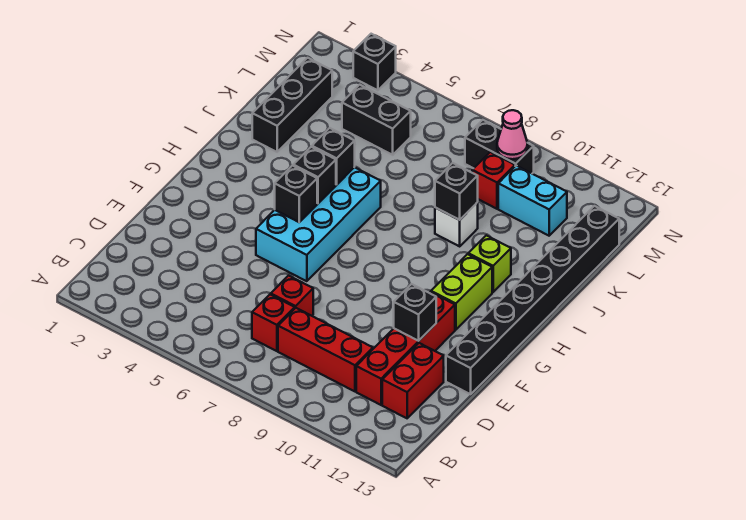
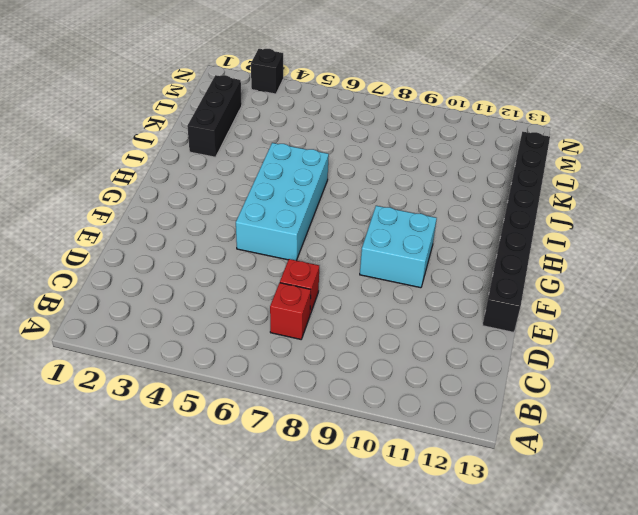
cyan brick F9:G10 level 1 -> none
none -> red brick C8:C10 level 1
none -> red brick C11:F11 level 1
none -> red brick C12:D12 level 1

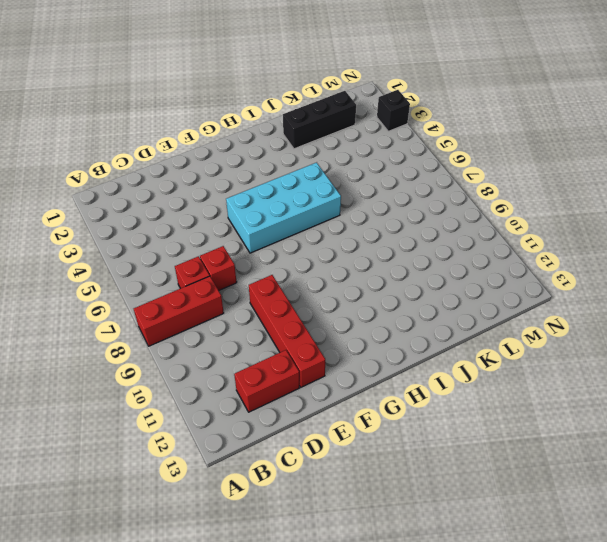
red brick A8:C8 level 1 -> red brick C8:C10 level 1
red brick E9:E12 level 1 -> red brick C11:F11 level 1
none -> black brick E13:L13 level 1
none -> lime brick G11:H11 level 1
none -> lime brick I11 level 1

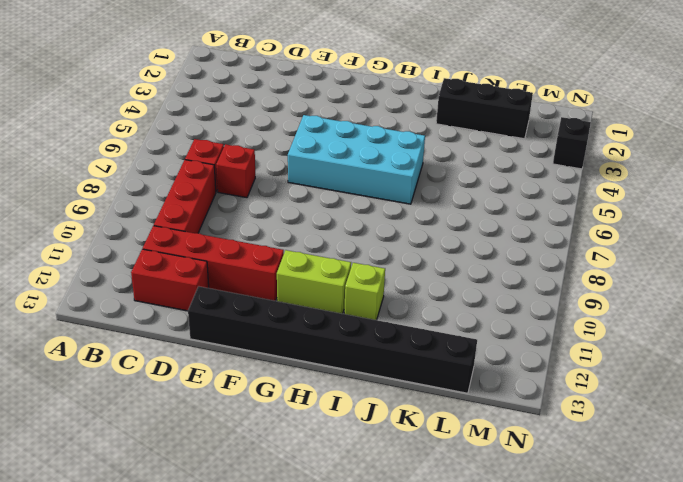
none -> white brick J9 level 1
none -> black brick L4:L5 level 1
none -> red brick L9 level 1

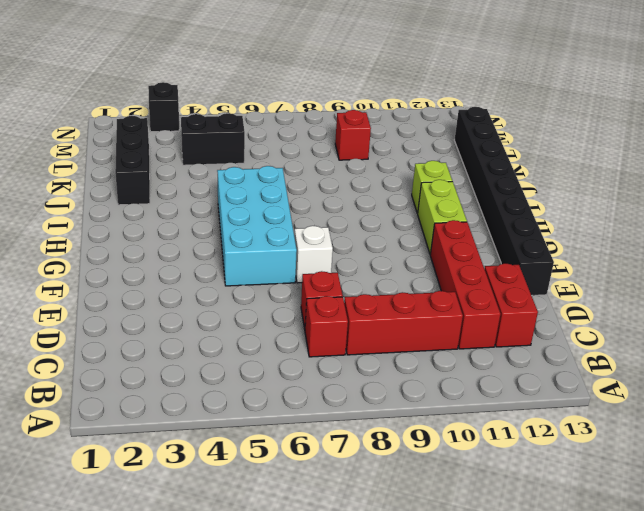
white brick F7 level 1 -> white brick J9 level 1
none -> cyan brick L10:L11 level 1
none -> black brick M8:M9 level 1
none -> black brick E11 level 2

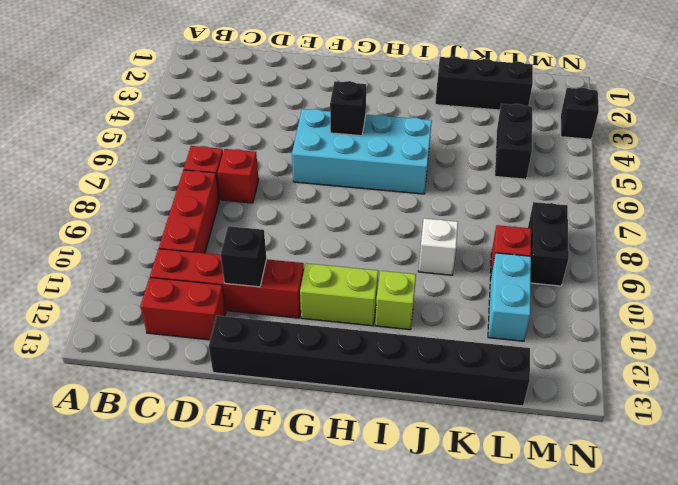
none -> black brick H5 level 2
none -> black brick I5 level 2
none -> black brick J9 level 2

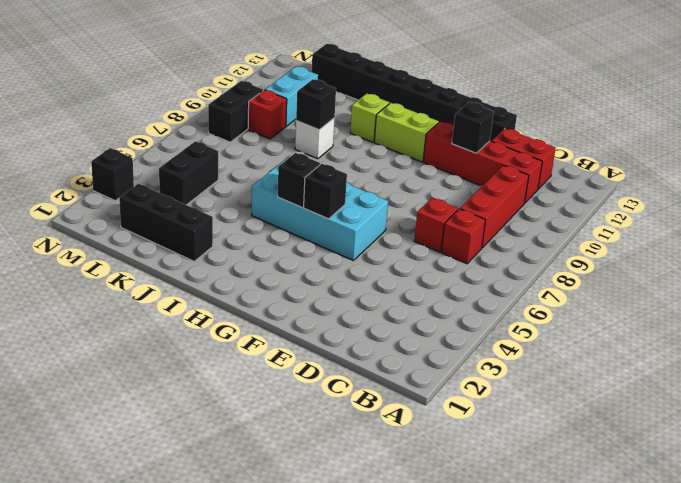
none -> black brick I5 level 2
none -> pink cone M9 level 2

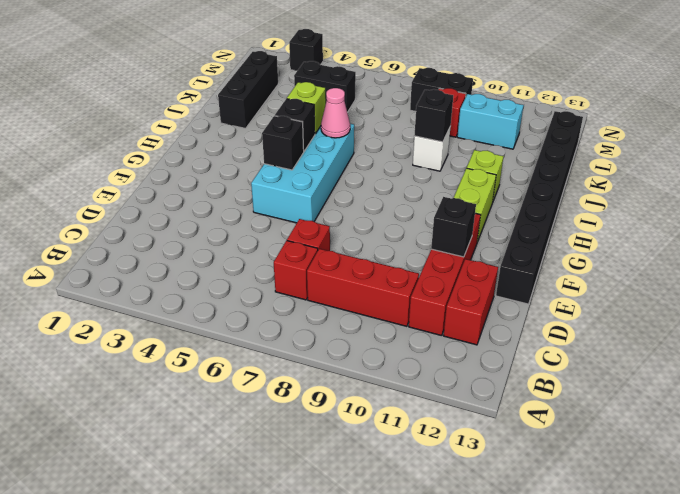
lime brick I5 level 2 -> black brick I5 level 2
pink cone I6 level 2 -> pink cone M9 level 2

